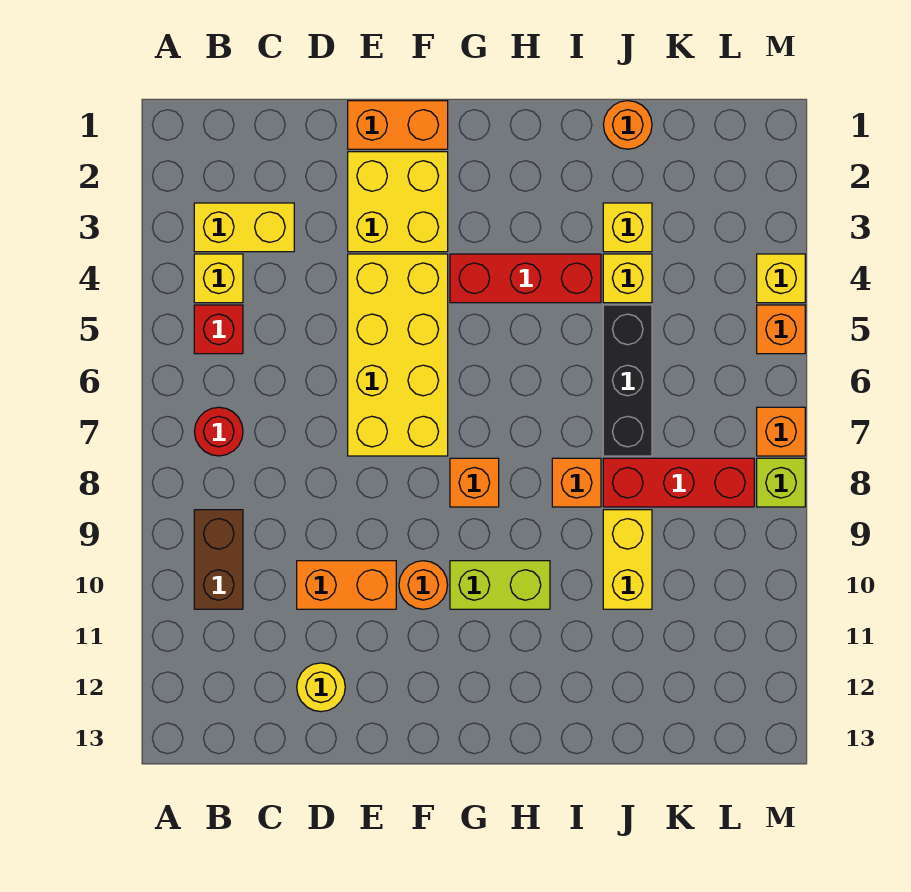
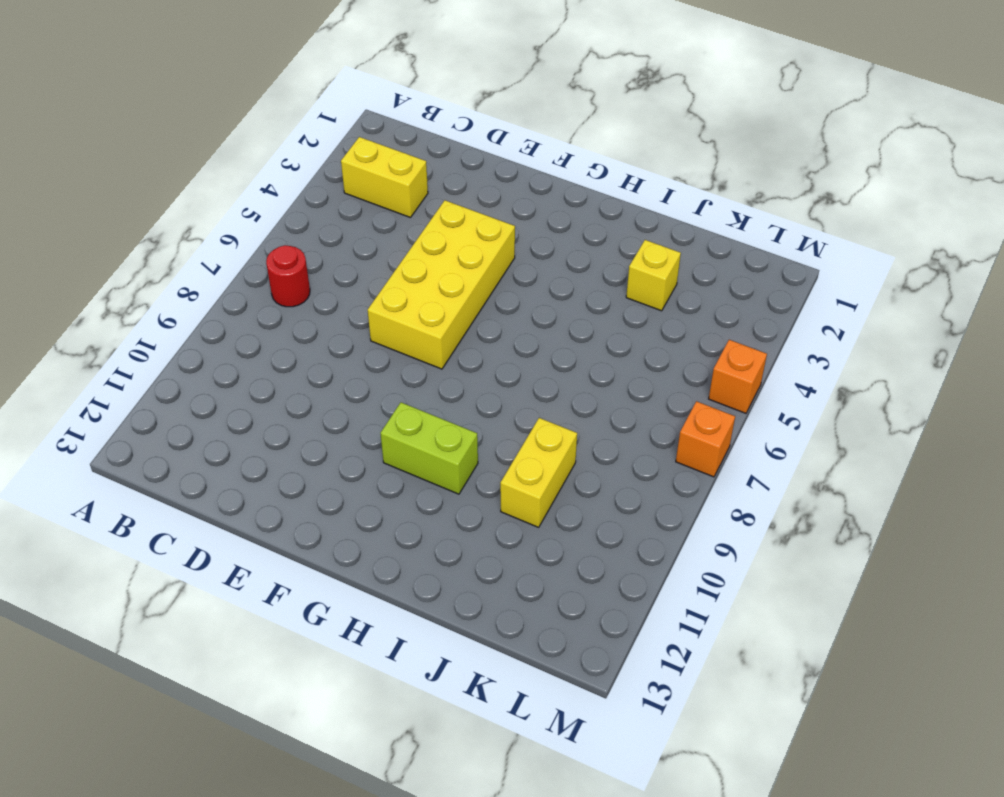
none -> yellow brick B4 level 1
none -> red brick B5 level 1
none -> brown brick B9:B10 level 1

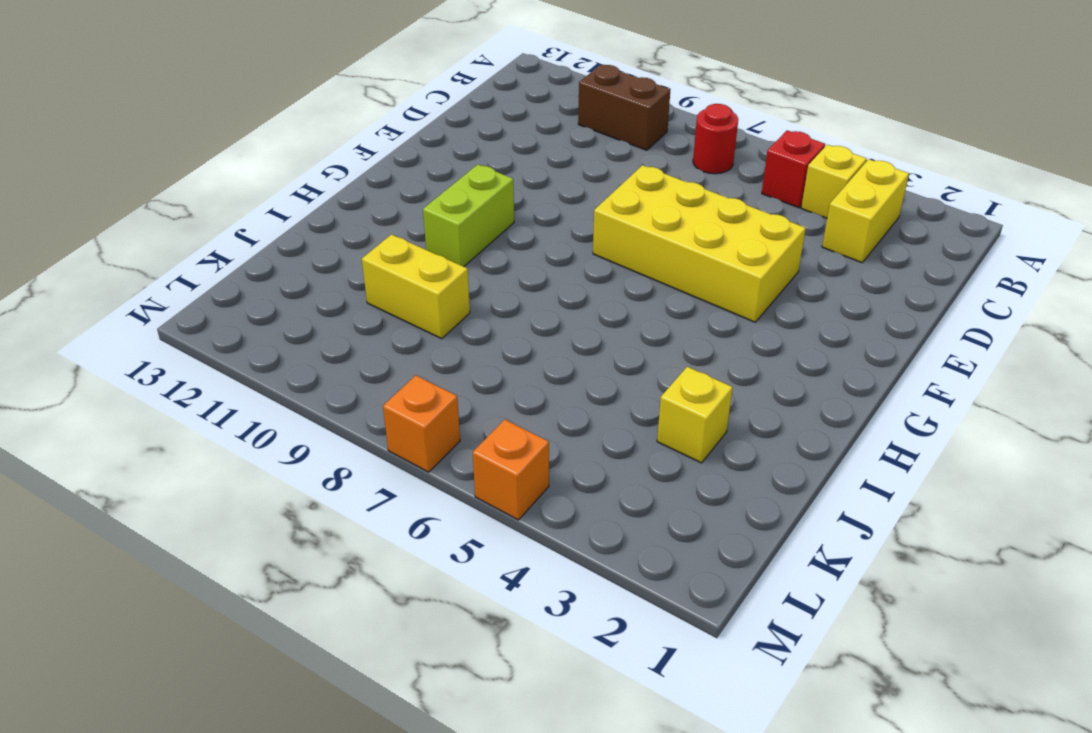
none -> orange brick D10:E10 level 1
none -> yellow round brick D12 level 1
none -> orange brick E1:F1 level 1

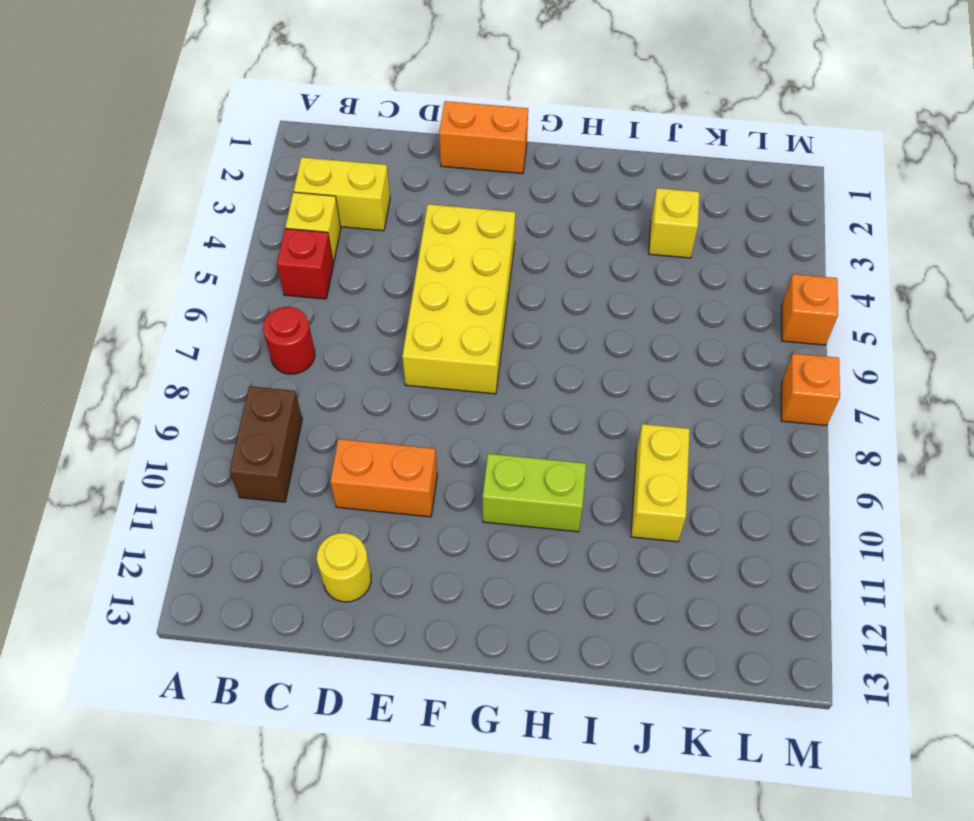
none -> yellow brick E2:F3 level 1
none -> orange round brick F10 level 1
none -> red brick G4:I4 level 1

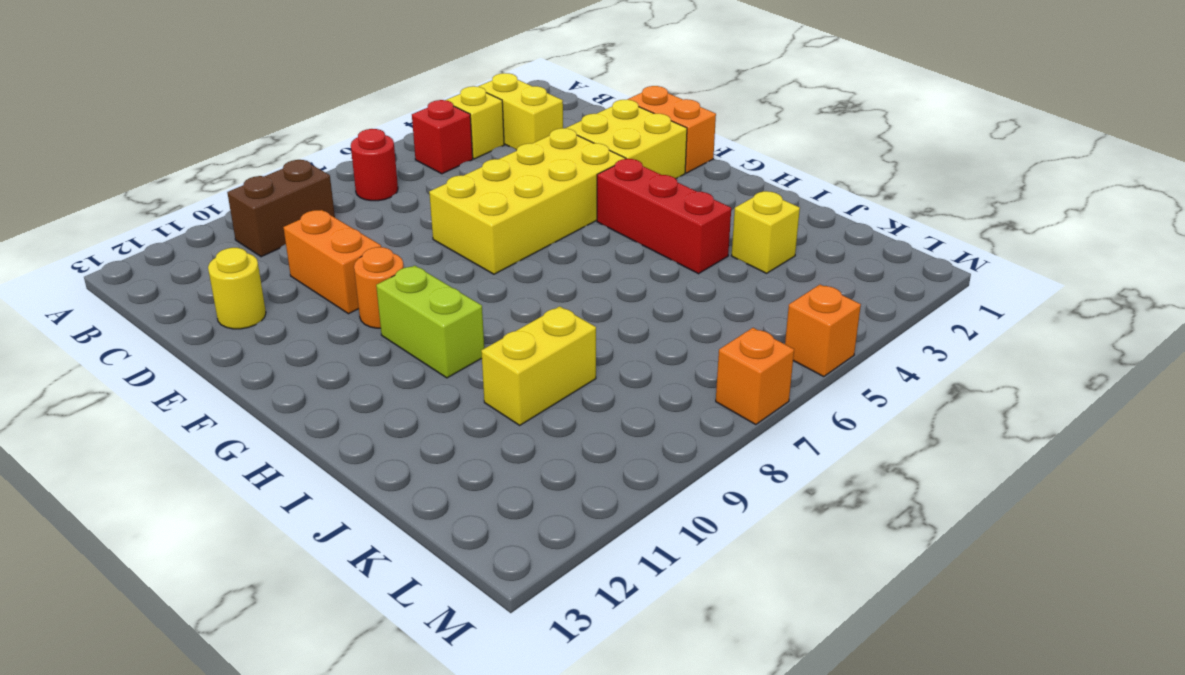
none -> orange brick G8 level 1
none -> orange brick I8 level 1
none -> orange round brick J1 level 1

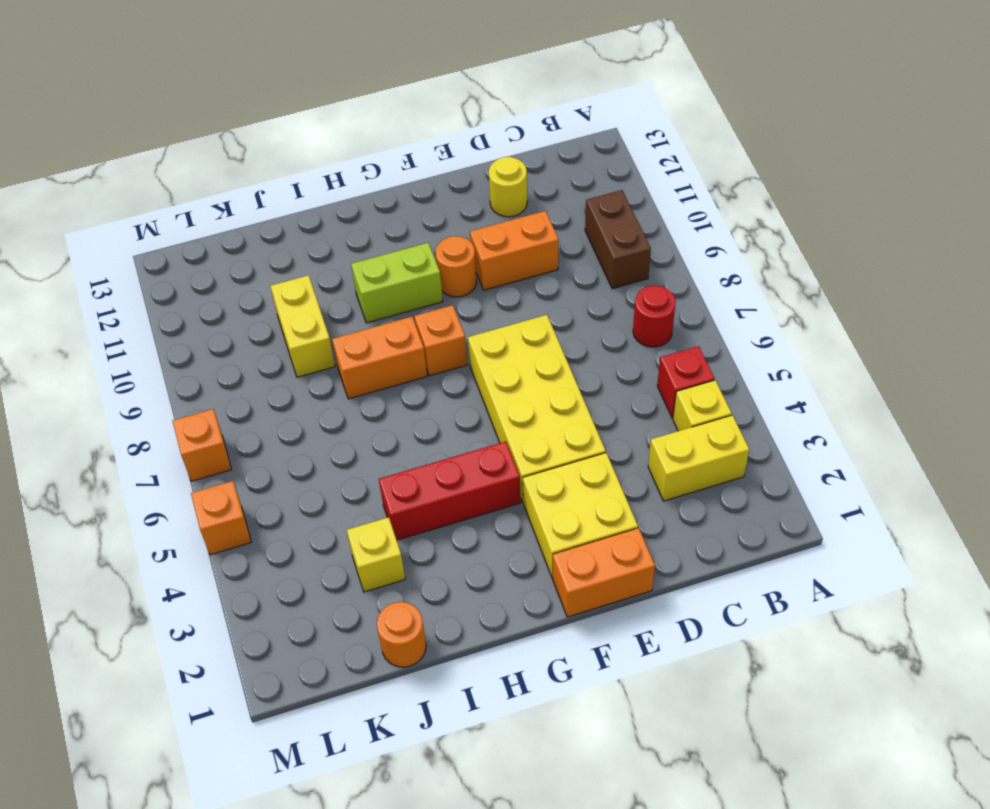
orange brick H8:I8 level 1 -> orange brick I8 level 1
none -> yellow brick J4 level 1
none -> black brick J5:J7 level 1
none -> red brick J8:L8 level 1

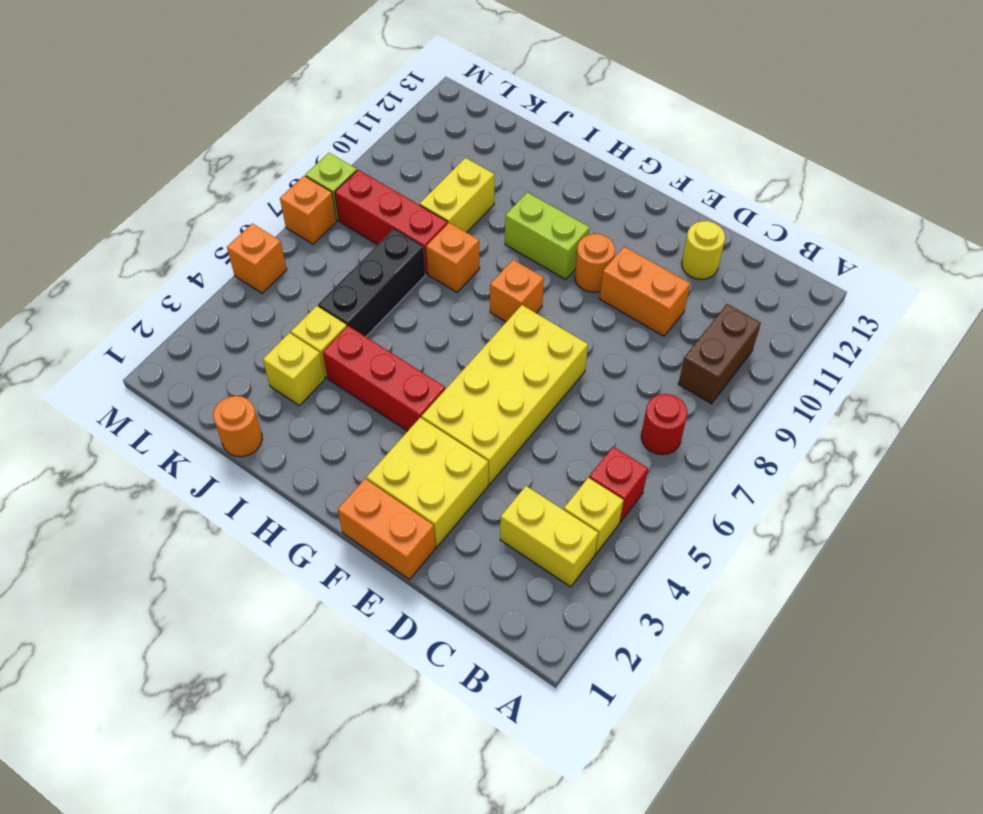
none -> yellow brick M4 level 1

